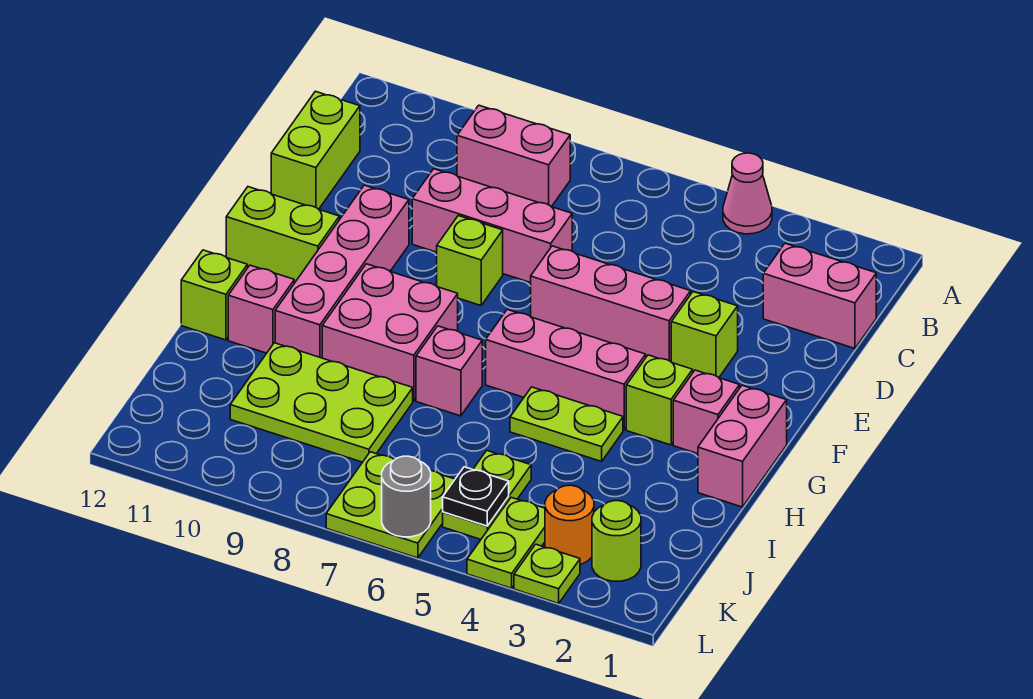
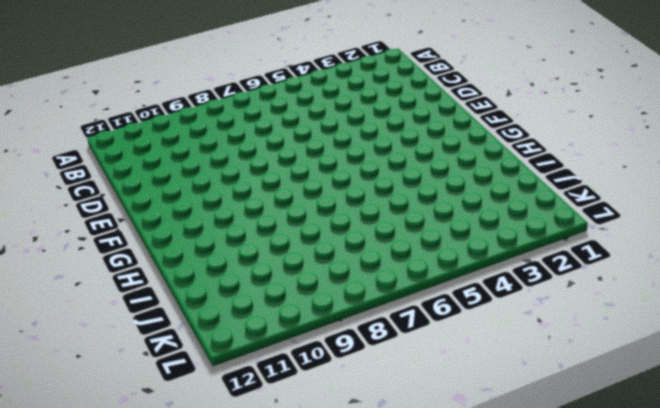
none -> pink cone A4 level 1
none -> pink brick B8:B9 level 1
none -> pink brick C1:C2 level 1

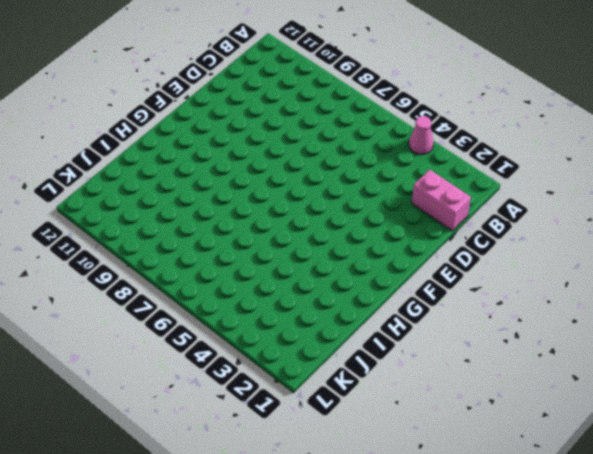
none -> pink brick B8:B9 level 1
none -> lime brick C12:D12 level 1
none -> pink brick D7:D9 level 1

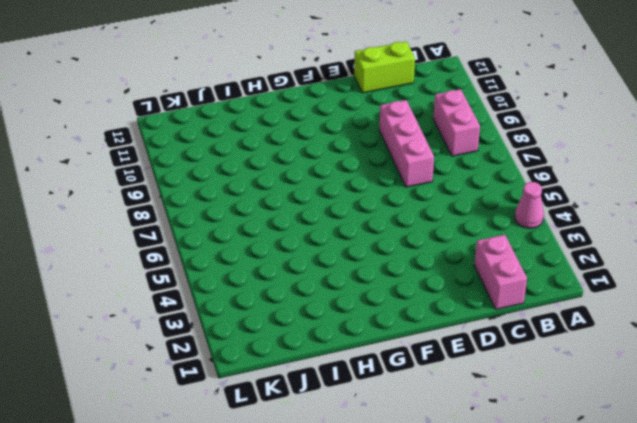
none -> lime brick E3 level 1
none -> pink brick E4:E6 level 1
none -> lime brick E8 level 1

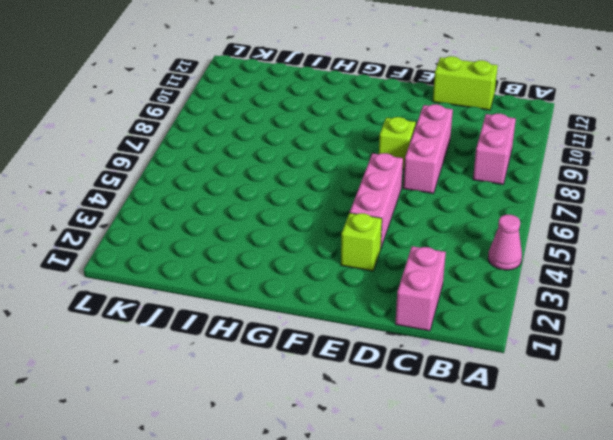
none -> pink brick E10:H10 level 1
none -> lime brick F11:F12 level 1
none -> pink brick G1:H1 level 1

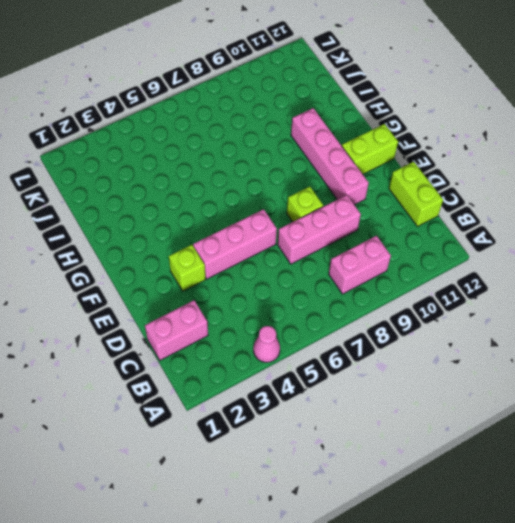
none -> pink brick G1:H1 level 1
none -> pink brick G2 level 1
none -> lime brick G3 level 1

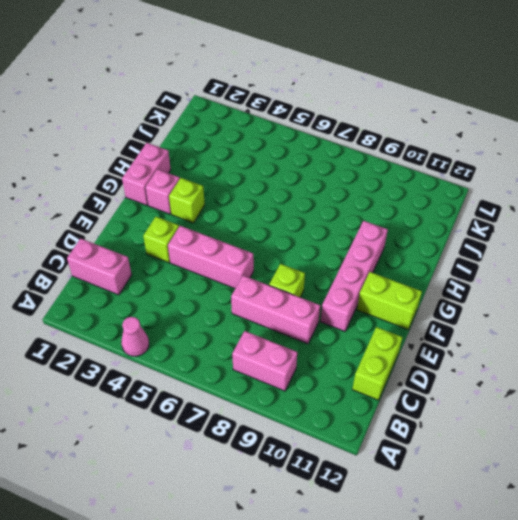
none -> pink brick G4:G6 level 1
none -> pink brick G8:H9 level 1
none -> lime plate H4:H5 level 1

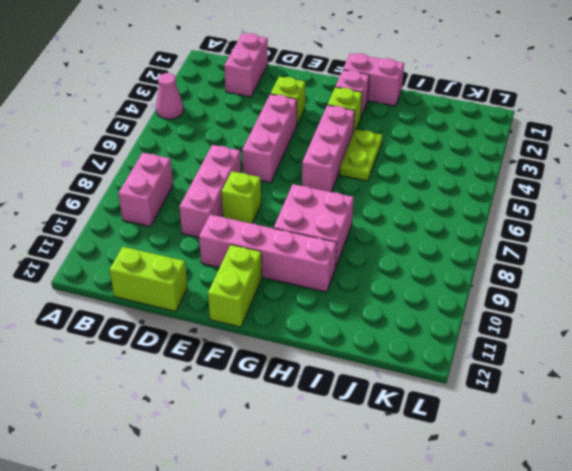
none -> pink brick H7 level 1
none -> pink brick H11 level 1
none -> lime brick H12 level 1

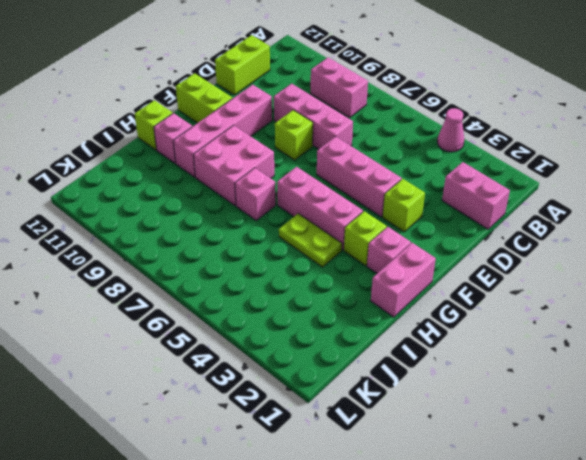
none -> lime plate I8:J10 level 1
none -> lime plate J5:K5 level 1
none -> lime round brick K2 level 1

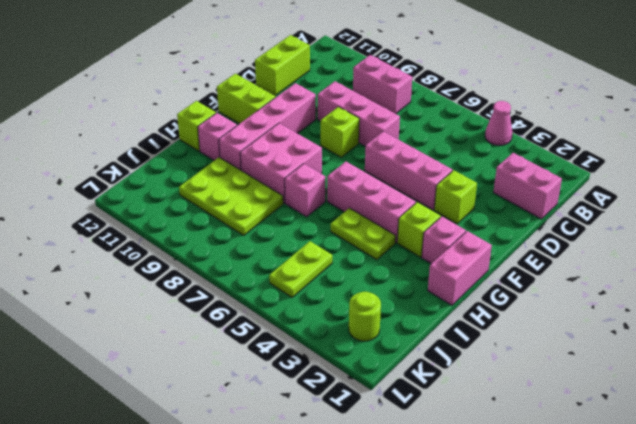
none -> orange round brick K3 level 1
none -> lime plate K4:L4 level 1
none -> lime plate K6:L7 level 1

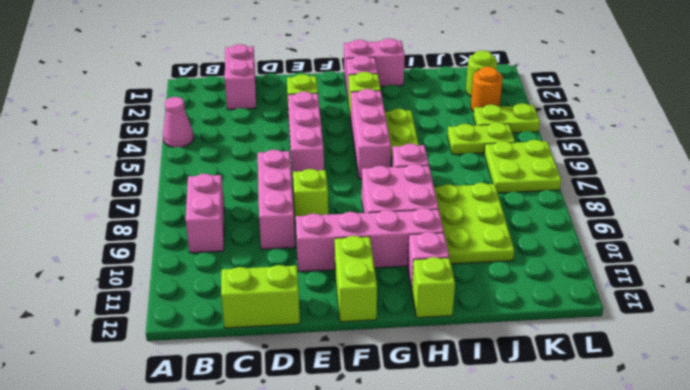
none -> lime plate L3 level 1
none -> black plate K5 level 2
none -> grey round brick L6 level 2

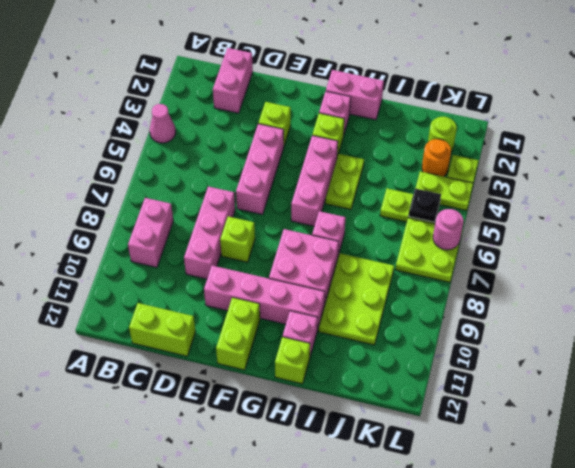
pink round brick L6 level 2 -> grey round brick L6 level 2

